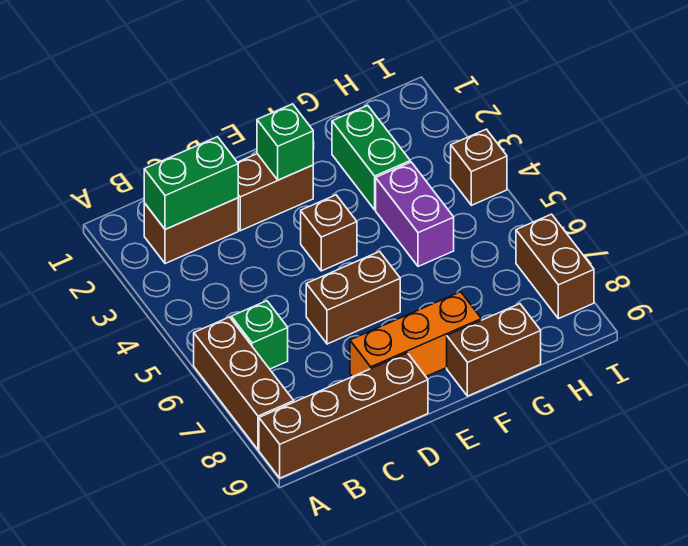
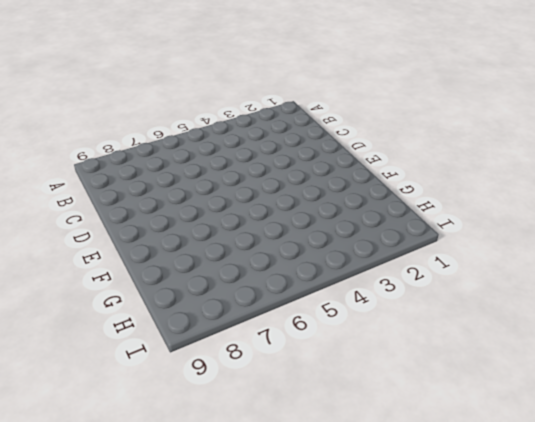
none -> brown brick A6:A8 level 1
none -> brown brick A9:D9 level 1
none -> brown brick B2:C2 level 1

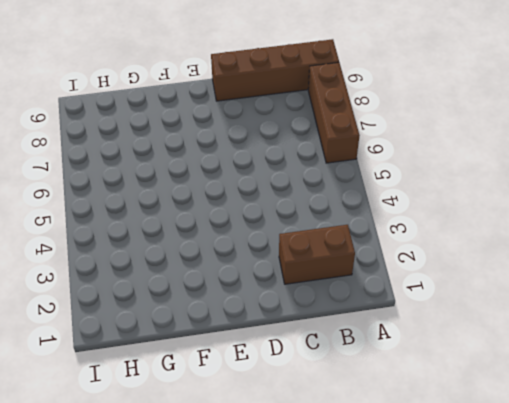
none -> green brick B6 level 1
none -> brown brick D2:E2 level 1
none -> brown brick D6:E6 level 1

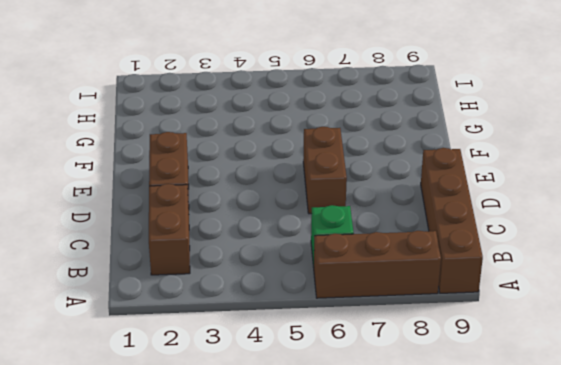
none -> orange brick D8:F8 level 1
none -> brown brick E4 level 1
none -> brown brick F9:G9 level 1

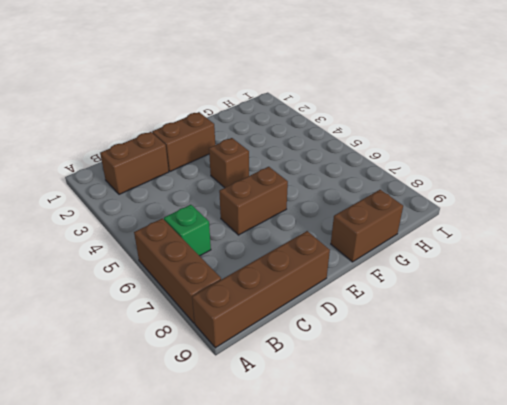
none -> orange brick D8:F8 level 1
none -> green brick G2:G3 level 1
none -> purple brick G4:G5 level 1

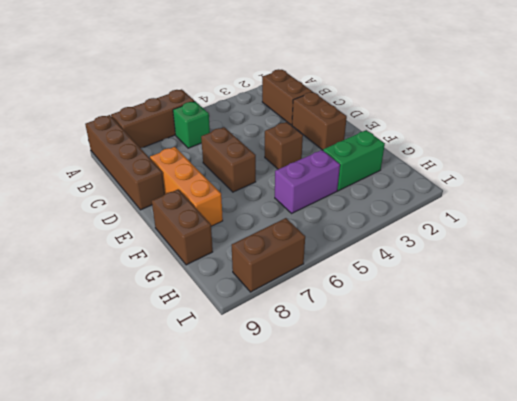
none -> brown brick I4 level 1
none -> green brick B2:C2 level 2
none -> green brick E2 level 2

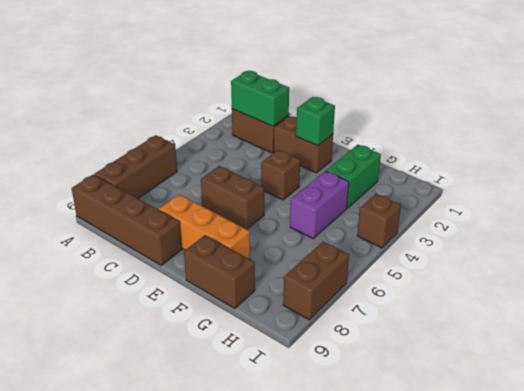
none -> green brick B6 level 1

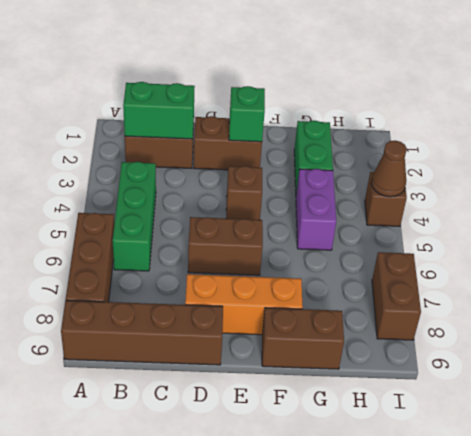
green brick B4:B6 level 1 -> green brick B6 level 1
brown cone I4 level 2 -> none

